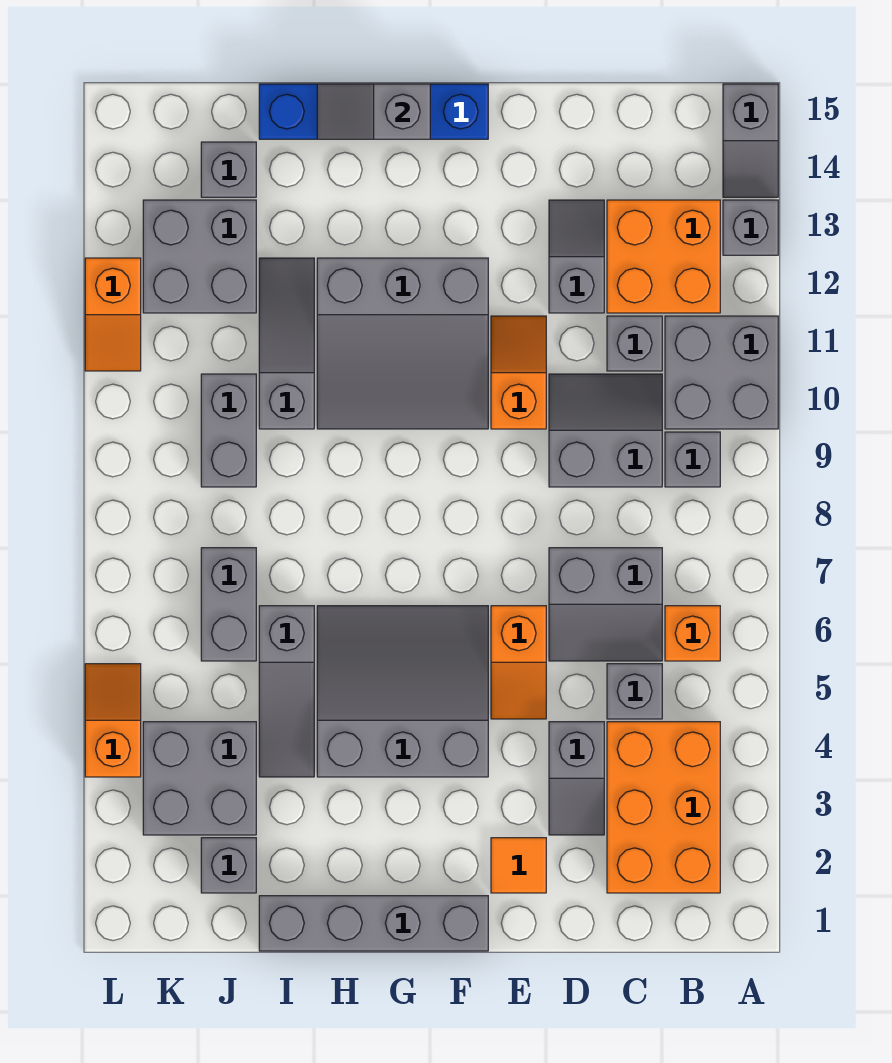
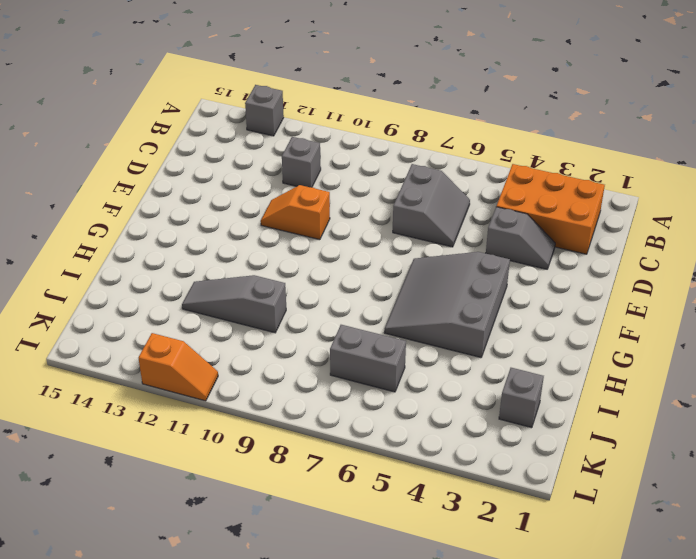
none -> grey brick A10:B11 level 1
none -> grey slope A14:A15 level 1 top 15
none -> orange brick B6 level 1
none -> grey brick B9 level 1

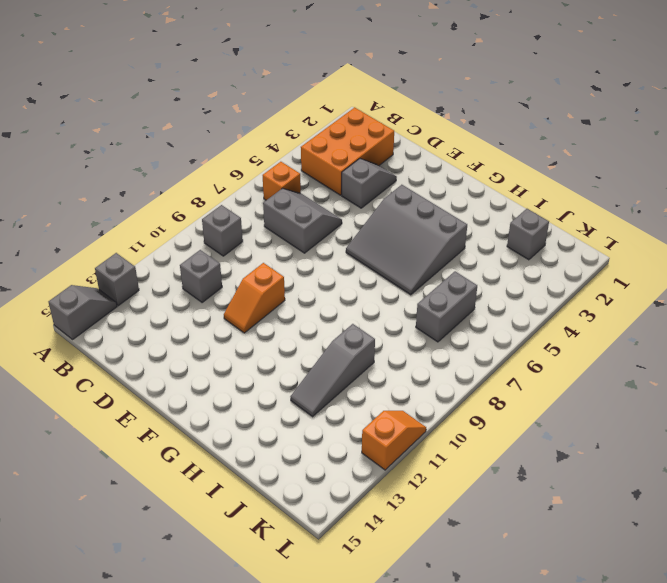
none -> grey brick A10:B11 level 1
none -> orange brick B12:C13 level 1
none -> grey brick C5 level 1
none -> grey slope C9:D10 level 1 top 9

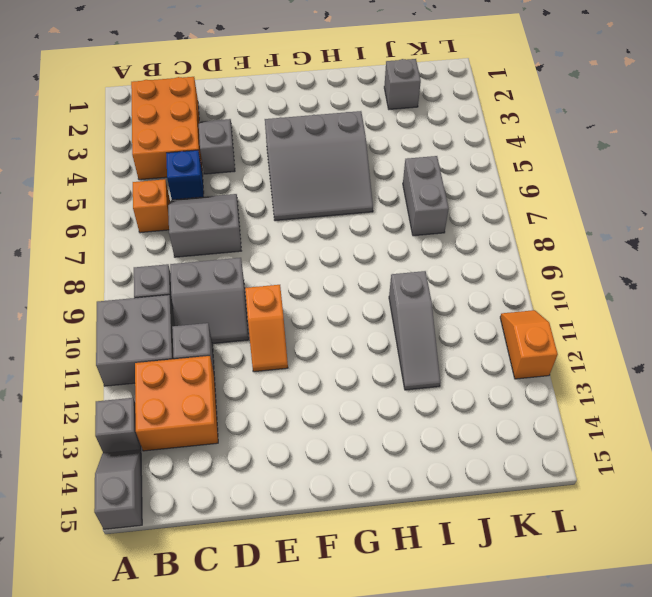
blue brick C5 level 1 -> grey brick C5 level 1
none -> grey slope D12:D13 level 1 top 12
none -> orange tile E2 level 1
none -> orange slope E5:E6 level 1 top 6
none -> grey brick F1:I1 level 1

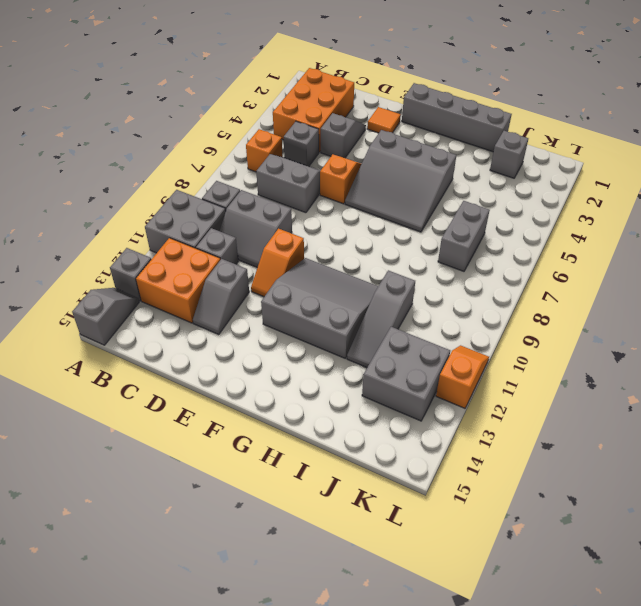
none -> blue brick F15:I15 level 1
none -> grey slope I4:I6 level 1 top 6
none -> grey brick J3:K4 level 1
none -> grey brick J9:J10 level 1

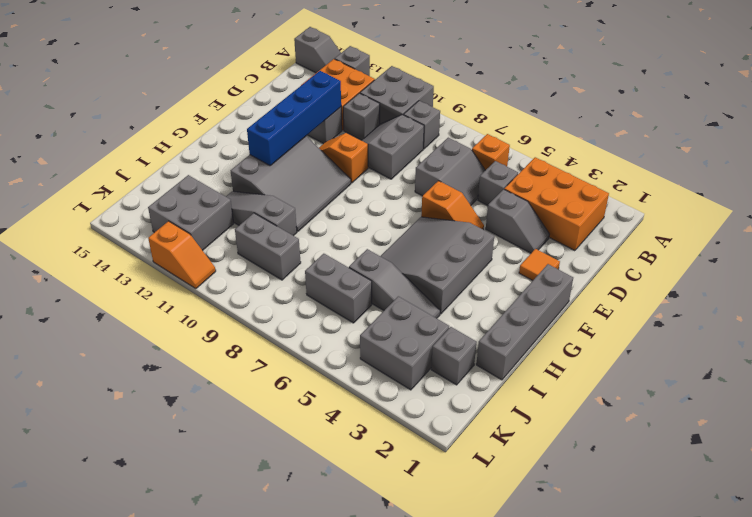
blue brick D12:G12 level 2 -> blue brick F15:I15 level 1
none -> grey brick J14 level 1
none -> orange slope L4:L5 level 1 top 4
none -> grey slope G15:H15 level 2 top G

